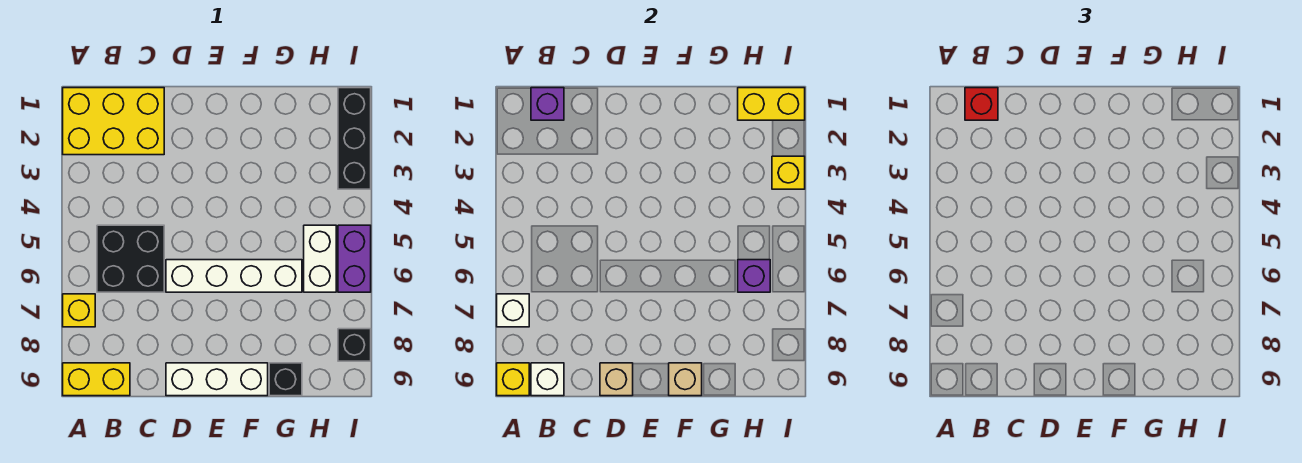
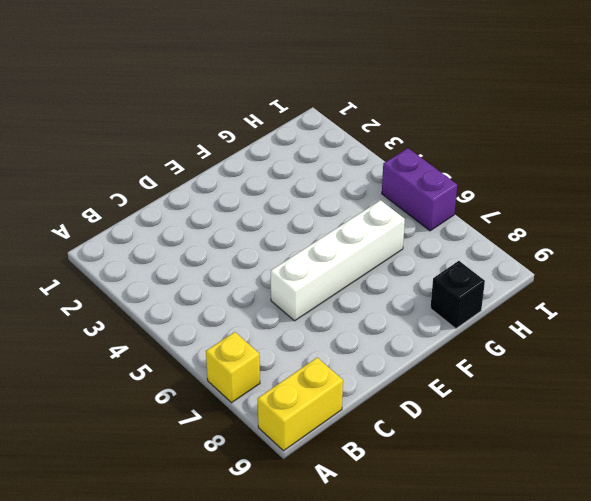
none -> yellow brick A1:C2 level 1
none -> black brick B5:C6 level 1
none -> white brick D9:F9 level 1

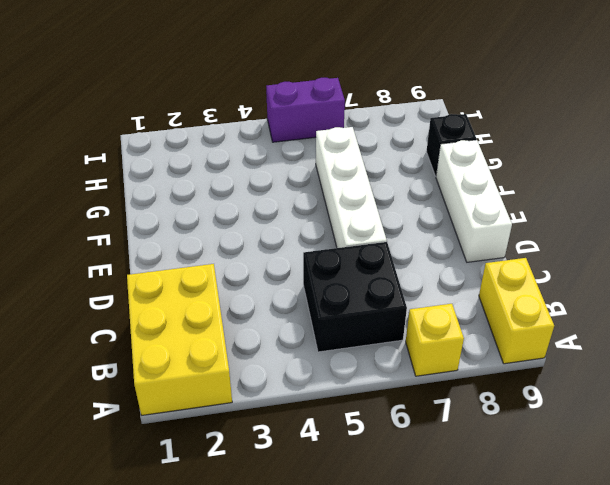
none -> white brick H5:H6 level 1
none -> black brick I1:I3 level 1
none -> black brick I8 level 1

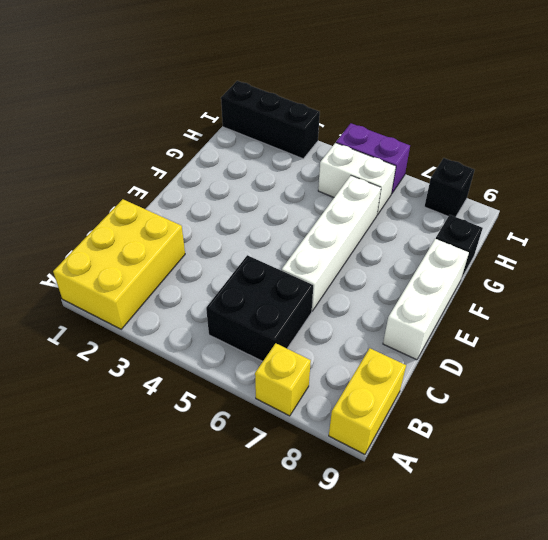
none -> white brick A7 level 2
none -> yellow brick A9 level 2
none -> purple brick B1 level 2

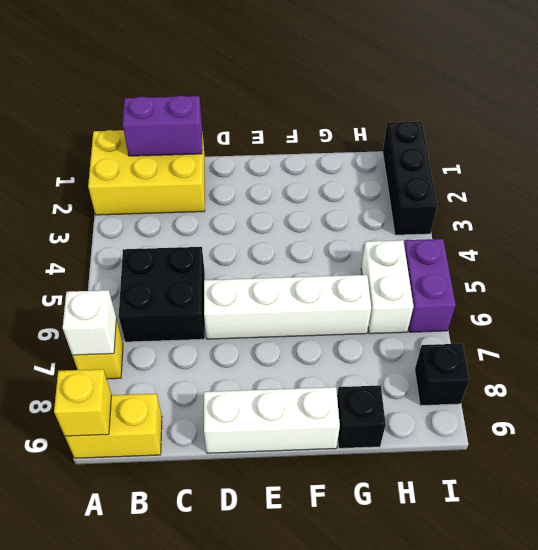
purple brick B1:C1 level 2 -> purple brick B1 level 2
none -> white brick B9 level 2
none -> tan brick D9 level 2
none -> tan brick F9 level 2

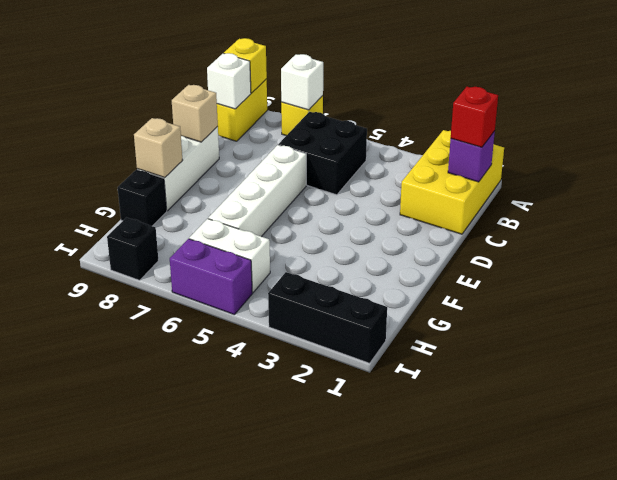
none -> yellow brick H1:I1 level 2
none -> purple brick H6 level 2
none -> yellow brick I3 level 2

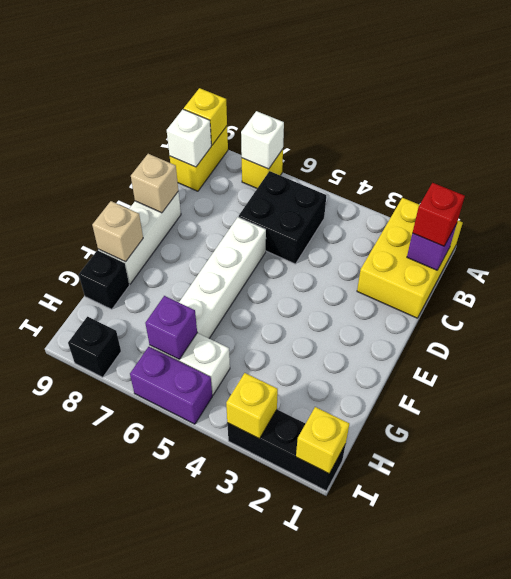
yellow brick I1 level 2 -> yellow brick H1:I1 level 2

